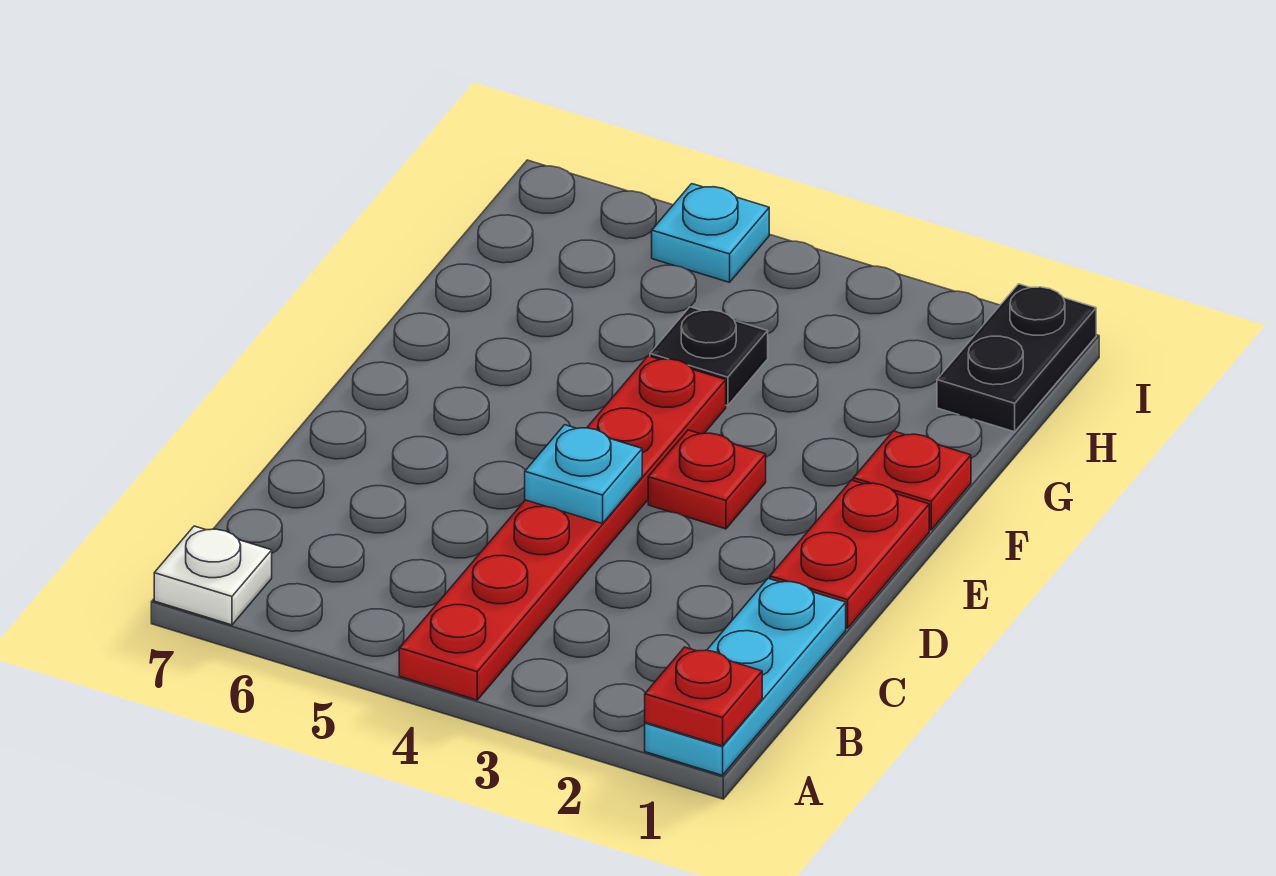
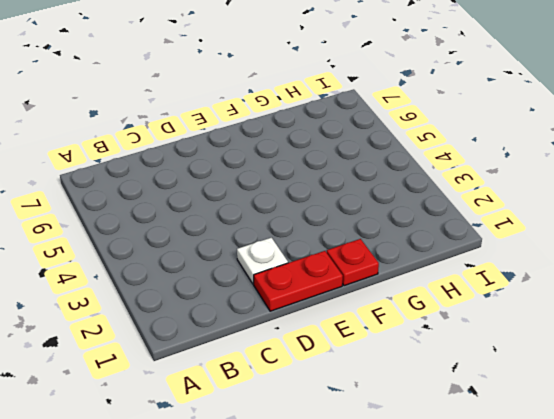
white plate D2 level 1 -> white plate A7 level 1
none -> cyan plate A1:C1 level 1
none -> red plate A4:F4 level 1

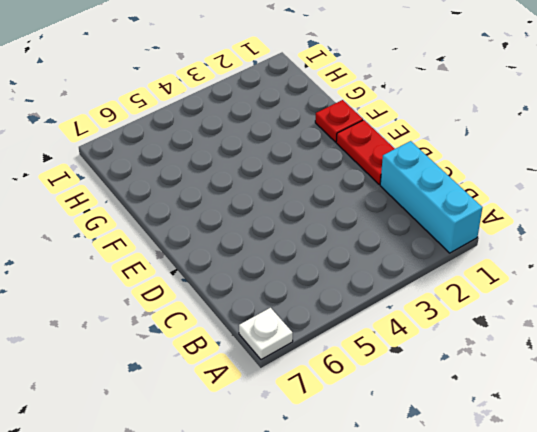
cyan brick A1:C1 level 1 -> cyan plate A1:C1 level 1
none -> red plate A4:F4 level 1
none -> red plate E3 level 1

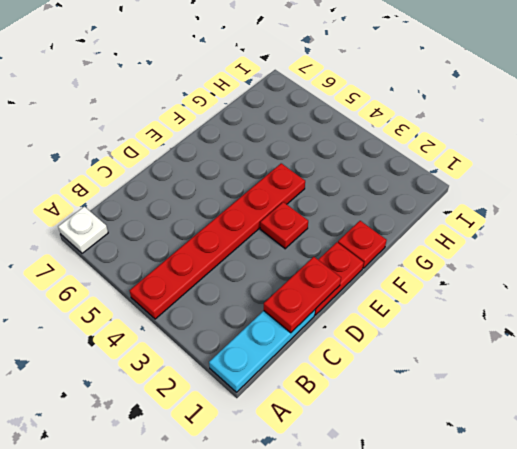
red plate C1:D1 level 2 -> none
none -> black plate G4 level 1
none -> black plate H1:I1 level 1

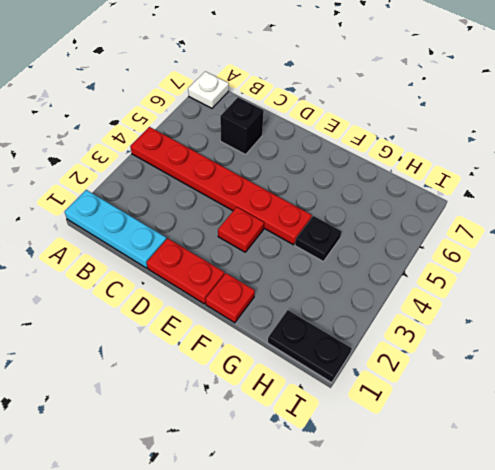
black brick C6 level 1 -> none
none -> cyan plate I5 level 1
none -> red plate A1 level 2

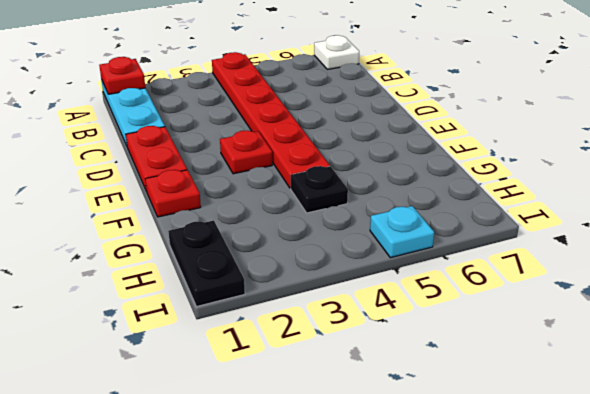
none -> cyan plate D4 level 2

